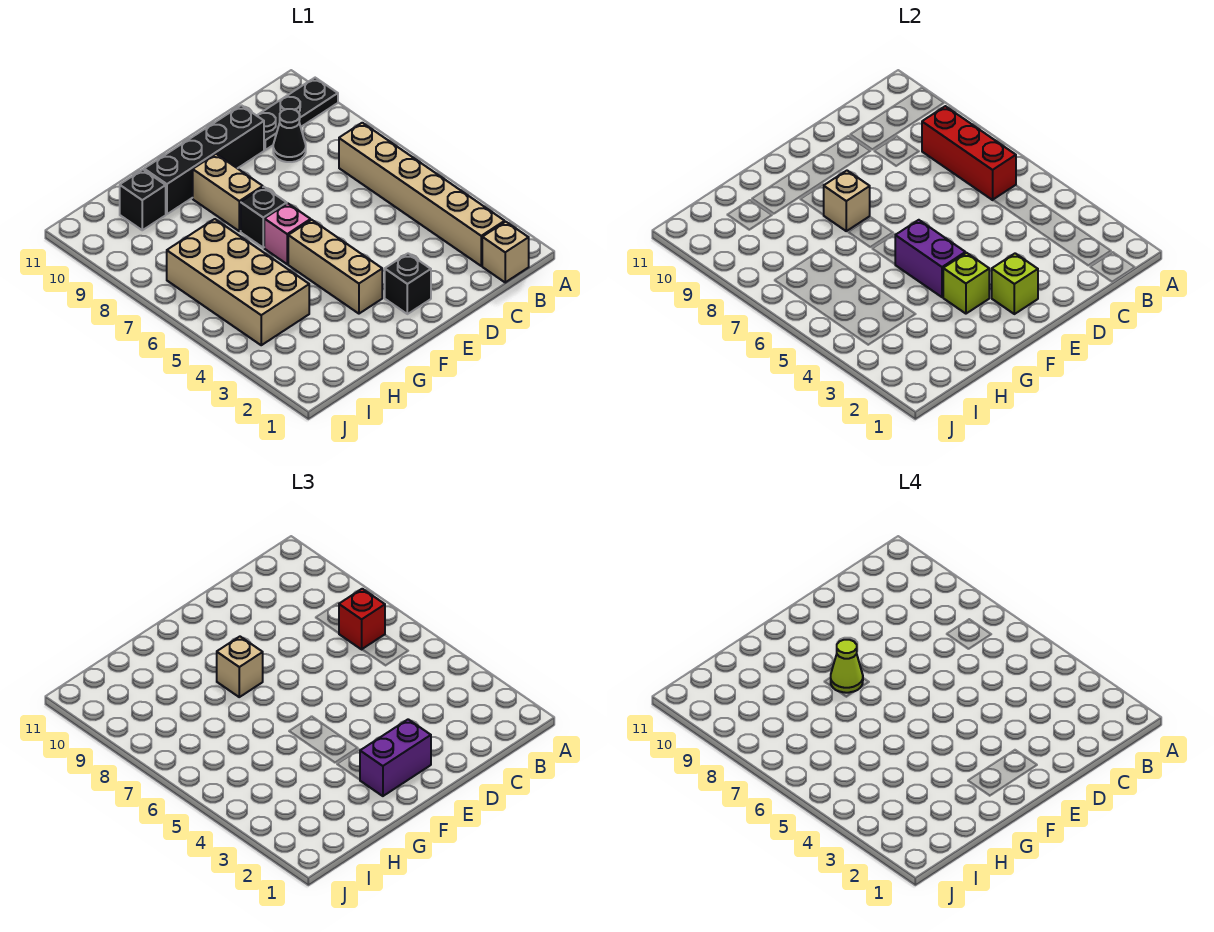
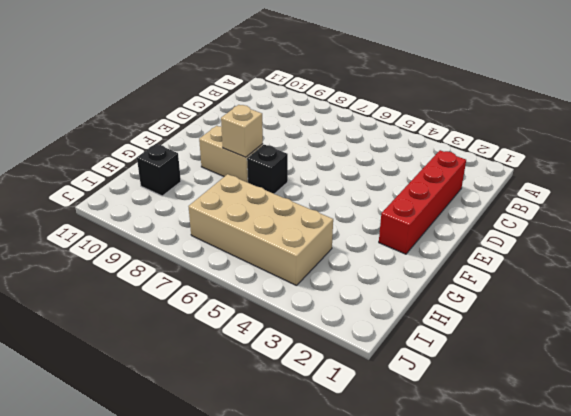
red brick C2:F2 level 1 -> black brick E2 level 1
none -> black plate A10:C10 level 1
none -> tan brick B1 level 1
none -> tan brick B2:B7 level 1

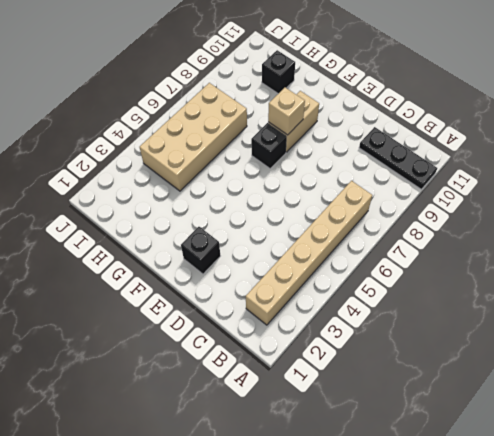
none -> tan brick B1 level 1
none -> black cone C9 level 1
none -> black brick D10:G10 level 1

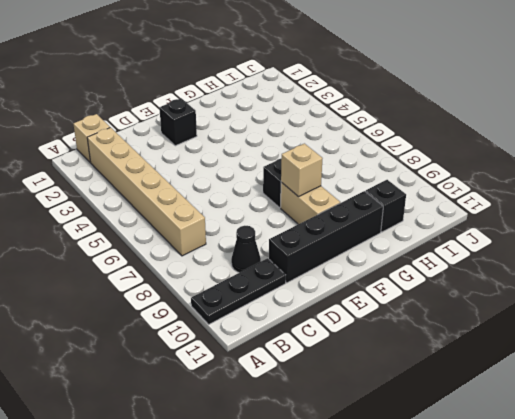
none -> tan brick F3:F5 level 1
none -> pink brick F6 level 1
none -> tan brick H4:I7 level 1

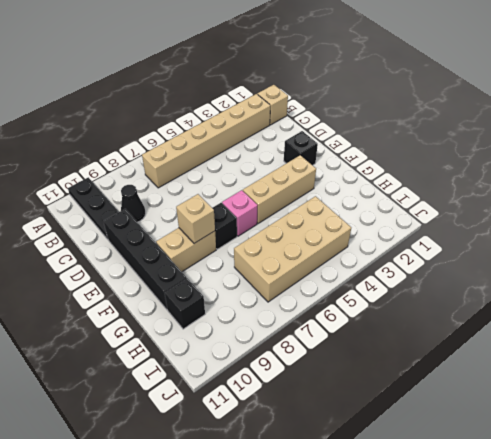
none -> red brick B6:B8 level 2
none -> lime brick E2 level 2
none -> lime brick F3 level 2

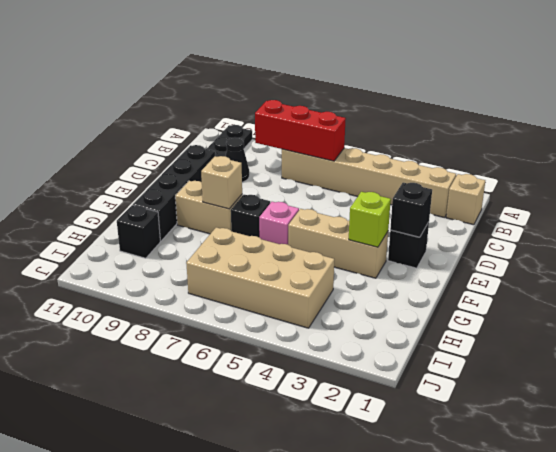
black brick E2 level 2 -> lime brick E2 level 2
none -> purple brick F4:F5 level 2
none -> red brick B7 level 3
none -> purple brick E2:F2 level 3

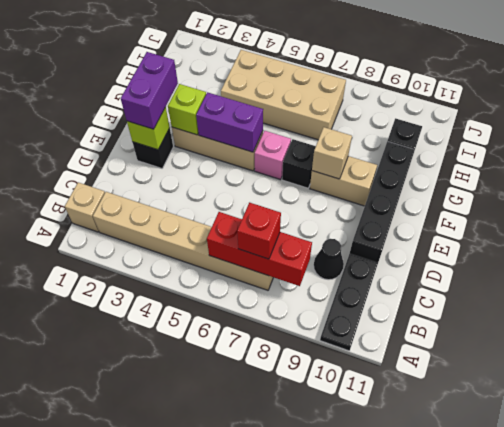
none -> tan brick F8 level 3
none -> lime cone F8 level 4

